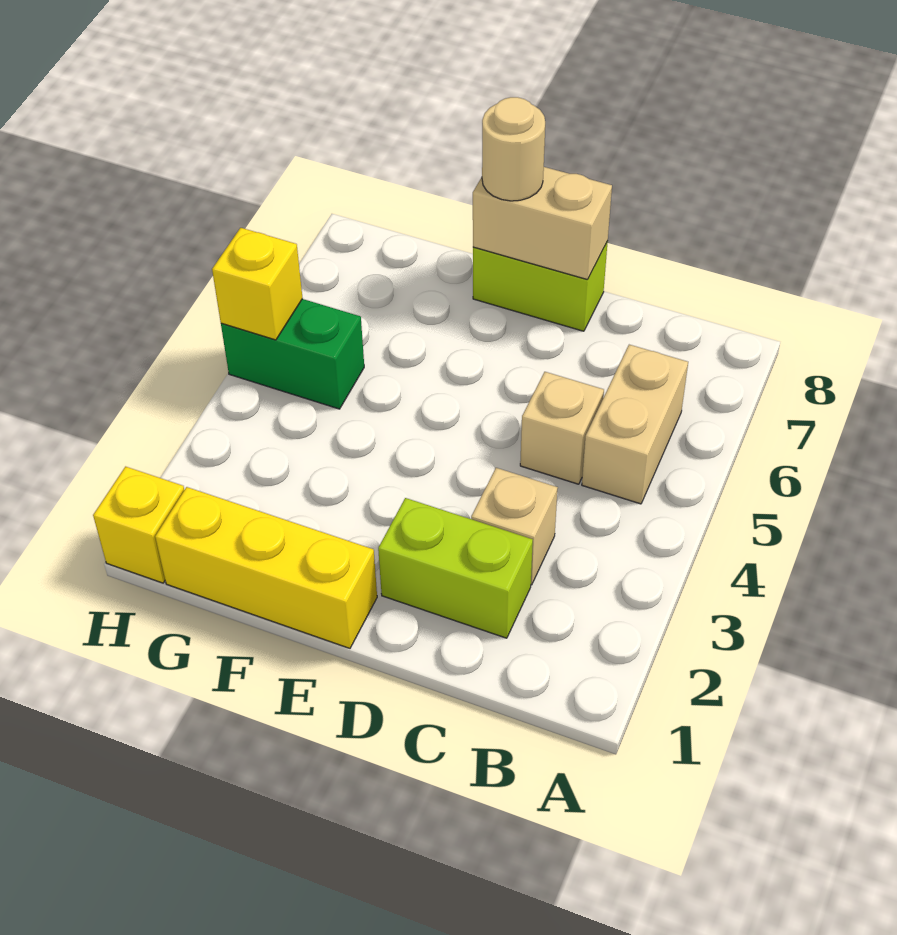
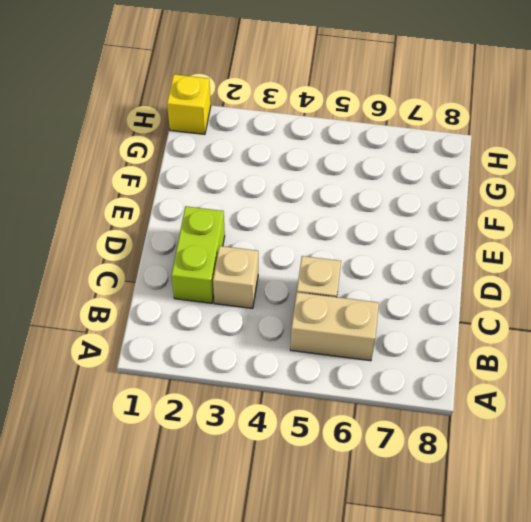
none -> lime brick D8:E8 level 1
none -> yellow brick E1:G1 level 1

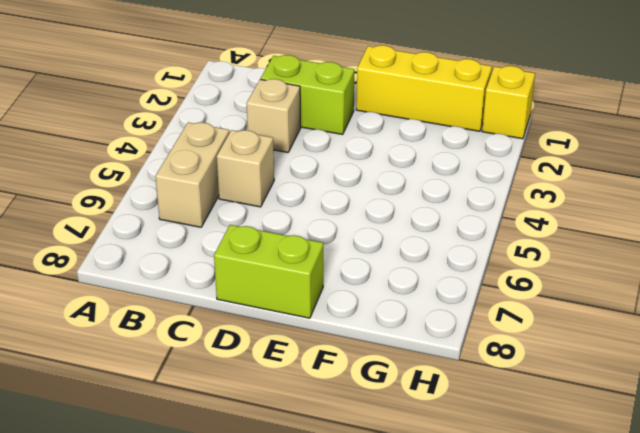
none -> green brick G5:H5 level 1
none -> tan brick D8:E8 level 2

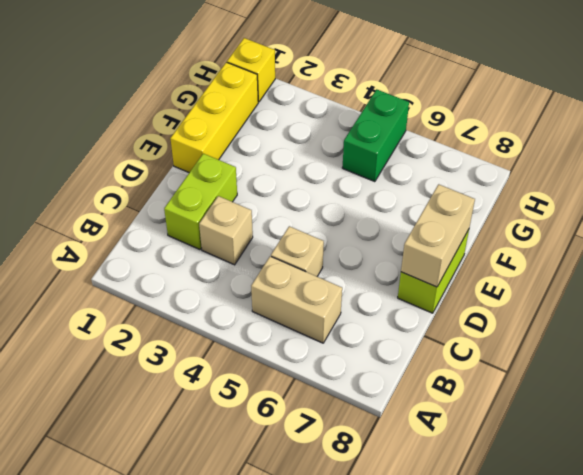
none -> yellow brick H5 level 2
none -> tan round brick E8 level 3

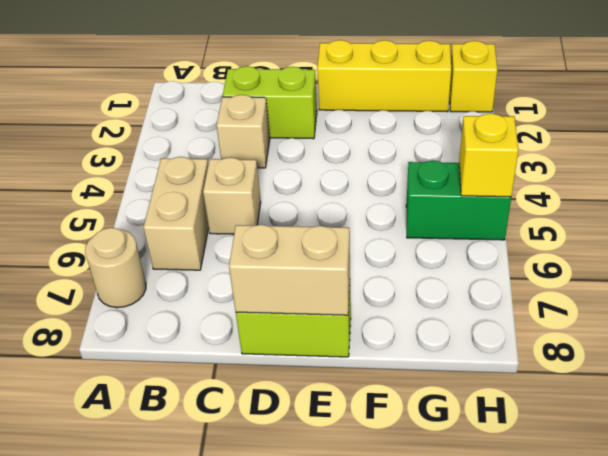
tan round brick A7 level 1 -> tan round brick E8 level 3

